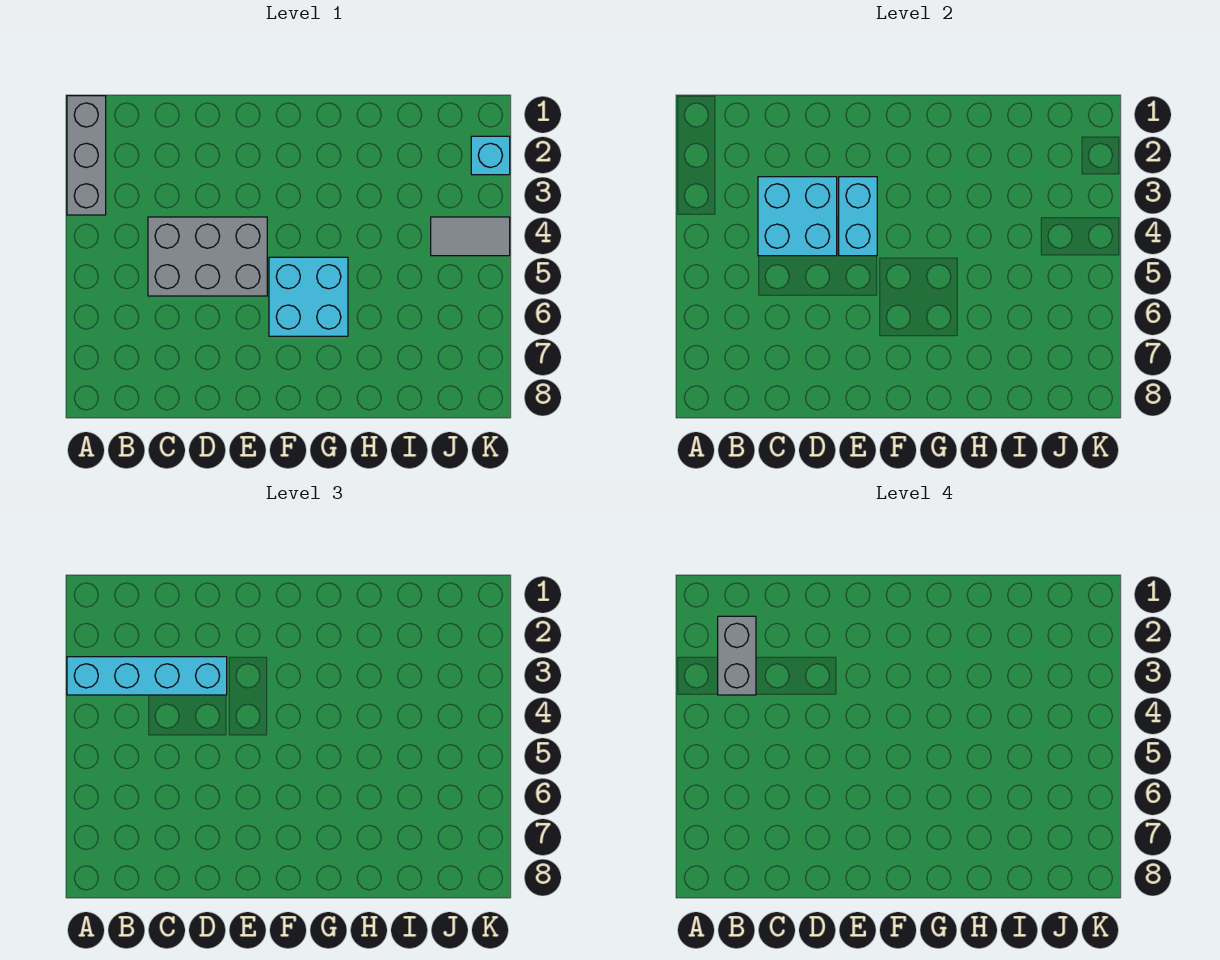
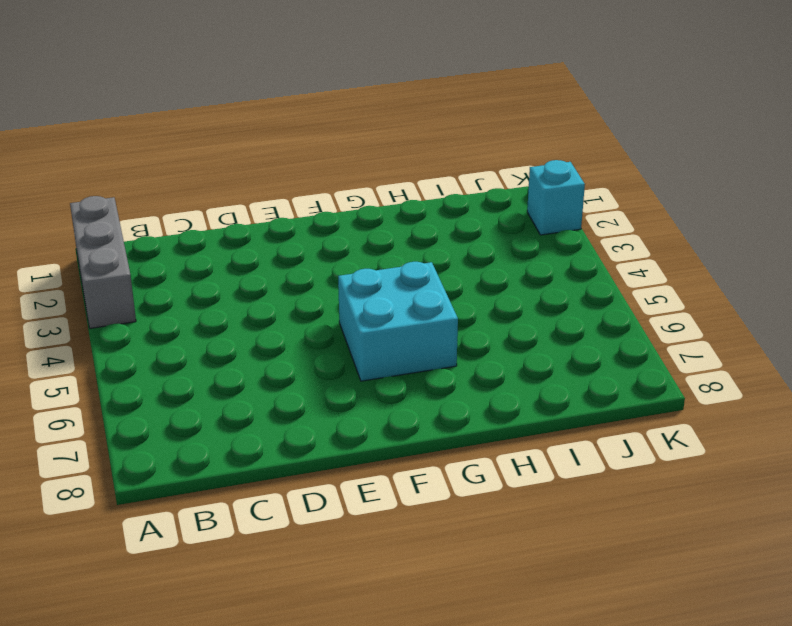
none -> grey brick C4:E5 level 1
none -> grey tile J4:K4 level 1

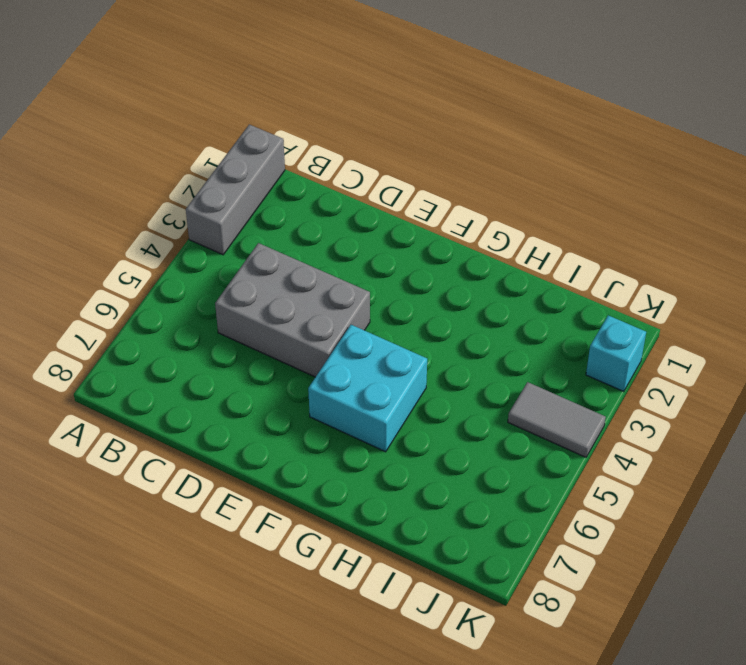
none -> cyan brick C3:D4 level 2
none -> cyan brick E3:E4 level 2

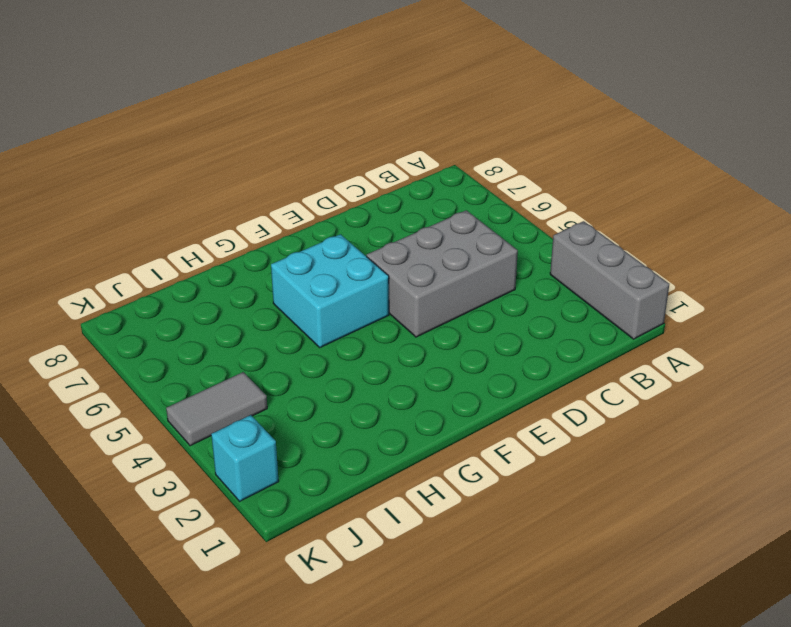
none -> cyan brick C3:D4 level 2
none -> cyan brick E3:E4 level 2

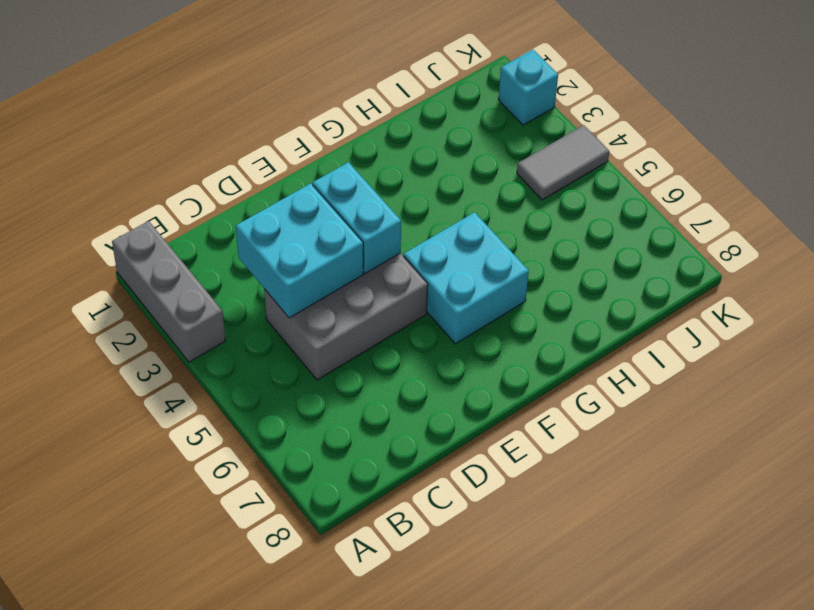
none -> cyan brick A3:D3 level 3
none -> grey brick B2:B3 level 4

